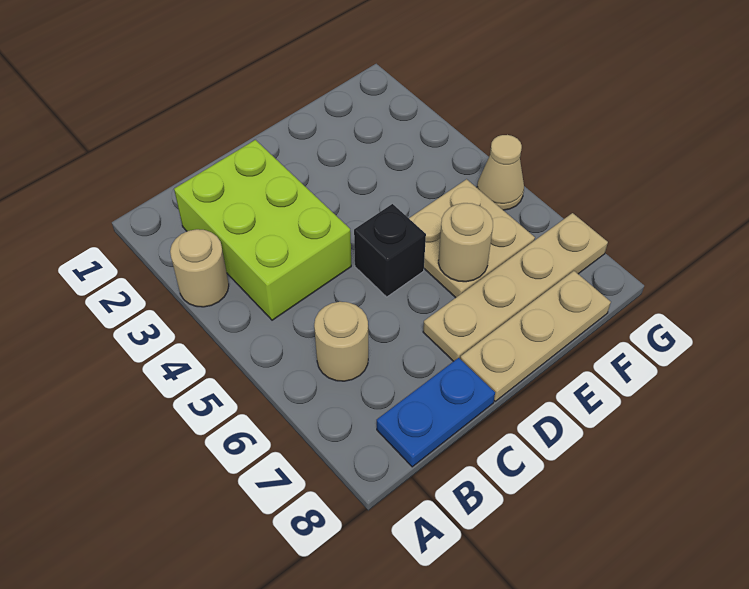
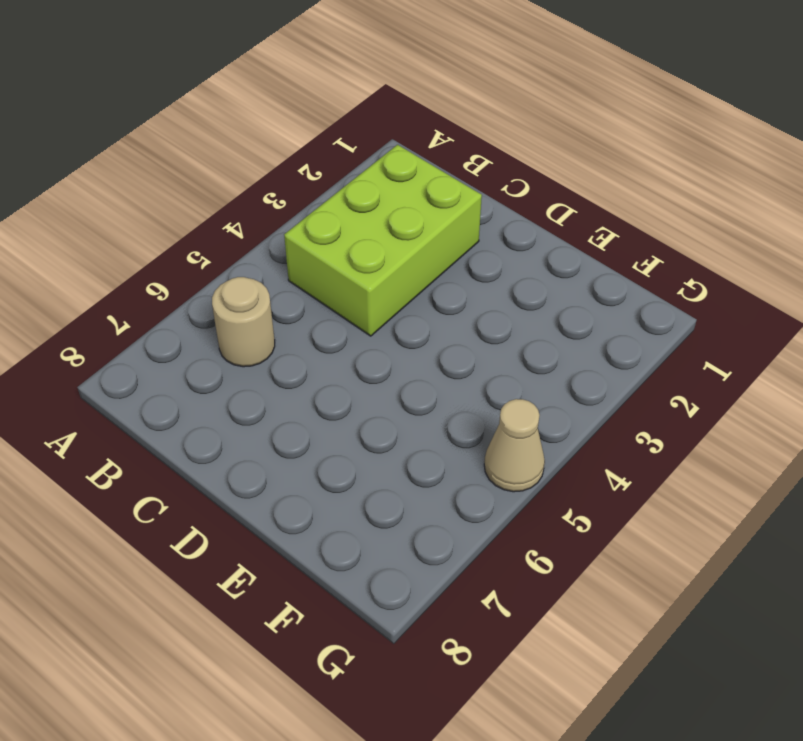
none -> tan round brick A3 level 1
none -> blue plate B8:C8 level 1

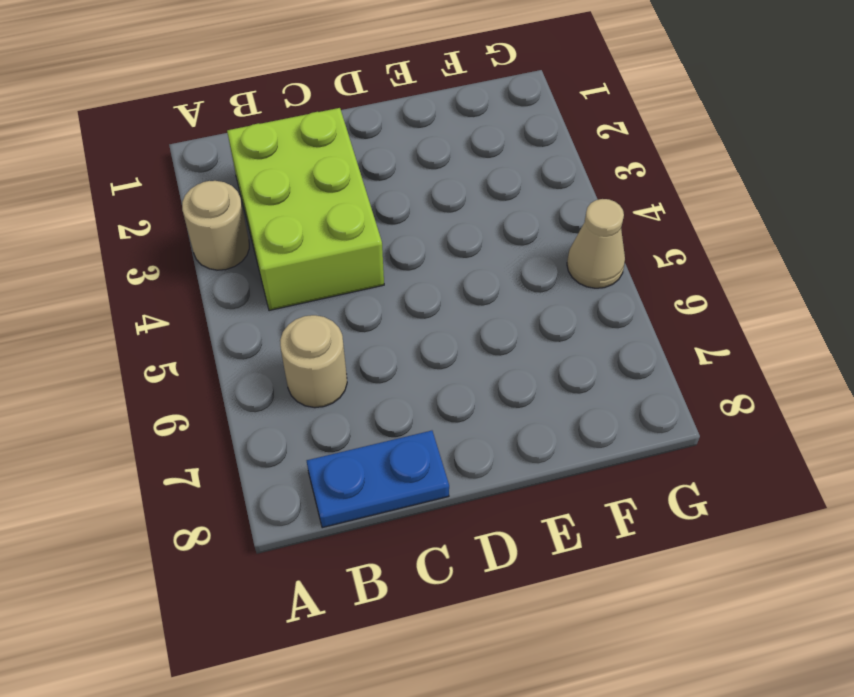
none -> black brick D5 level 1
none -> tan plate D7:G7 level 1

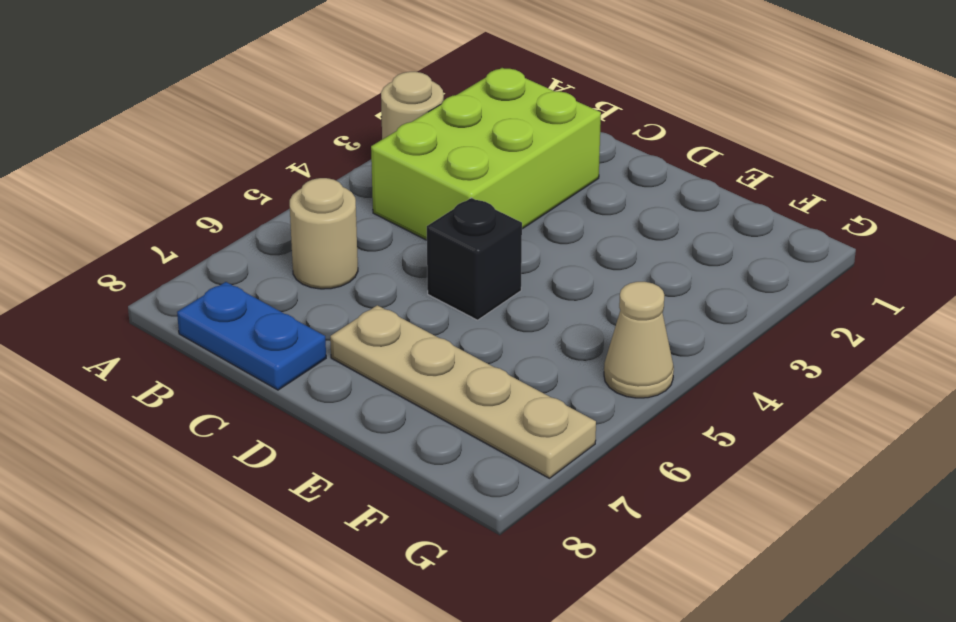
none -> tan plate D8:F8 level 1
none -> tan plate E5:F6 level 1

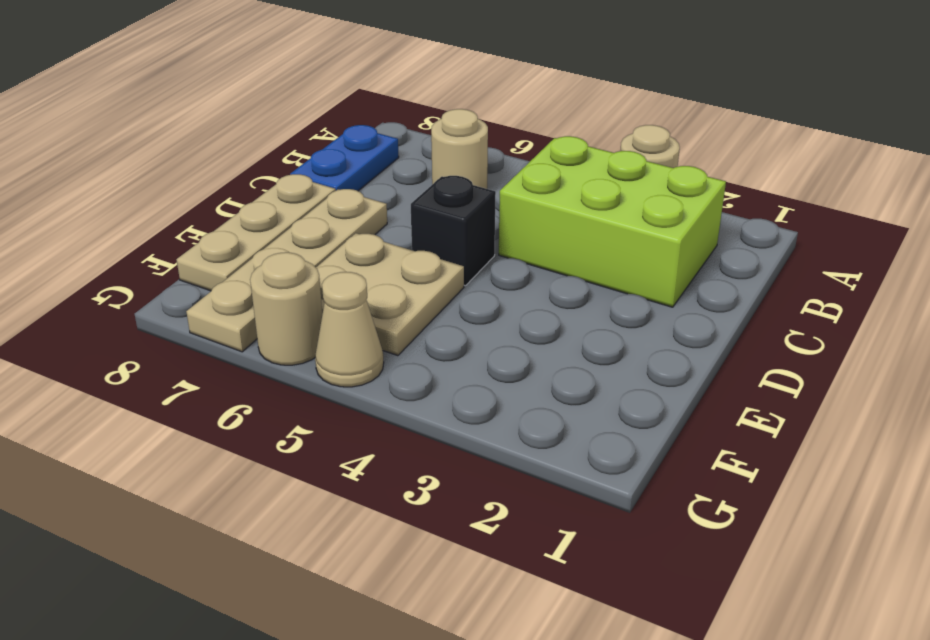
tan round brick G6 level 1 -> tan round brick E6 level 2

